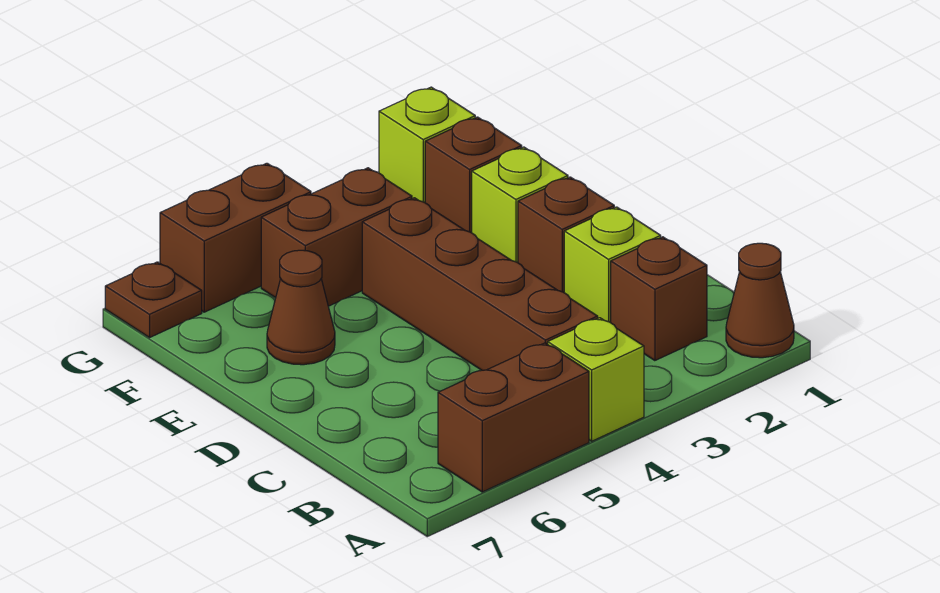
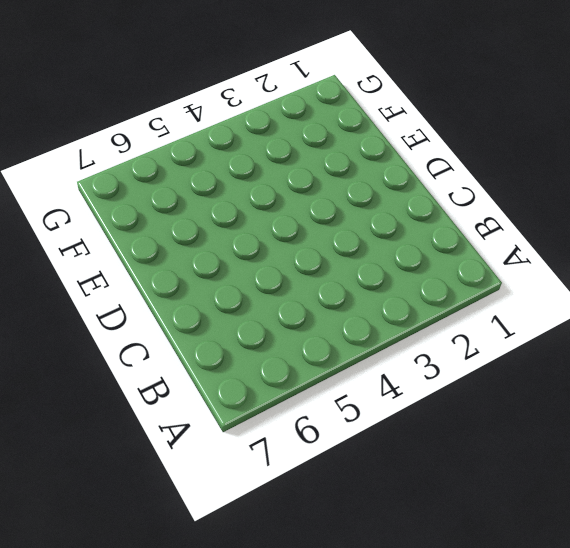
none -> brown cone A1 level 1
none -> lime brick A4 level 1
none -> brown brick A5:A6 level 1

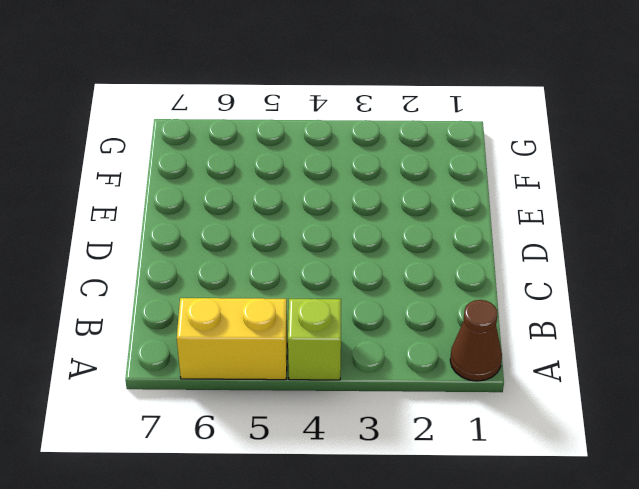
yellow brick A5:A6 level 1 -> brown brick A5:A6 level 1
none -> brown brick B2 level 1
none -> brown brick B4:E4 level 1
none -> lime brick C2 level 1

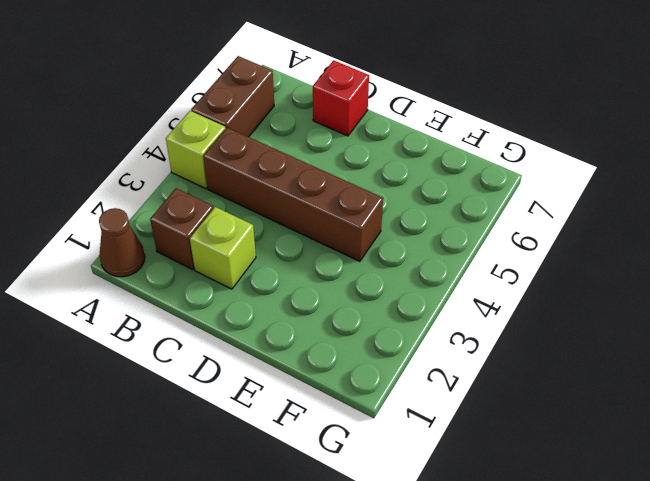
red brick C7 level 1 -> none
none -> brown brick D2 level 1
none -> lime brick E2 level 1
none -> brown cone E6 level 1

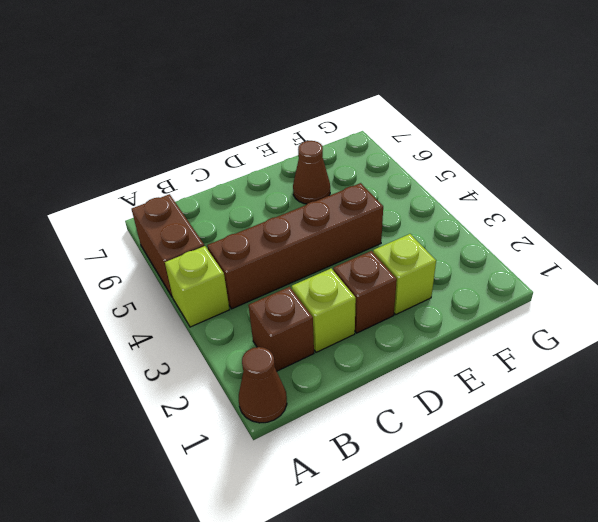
none -> brown brick F2 level 1
none -> brown brick F4:F5 level 1
none -> lime brick G2 level 1

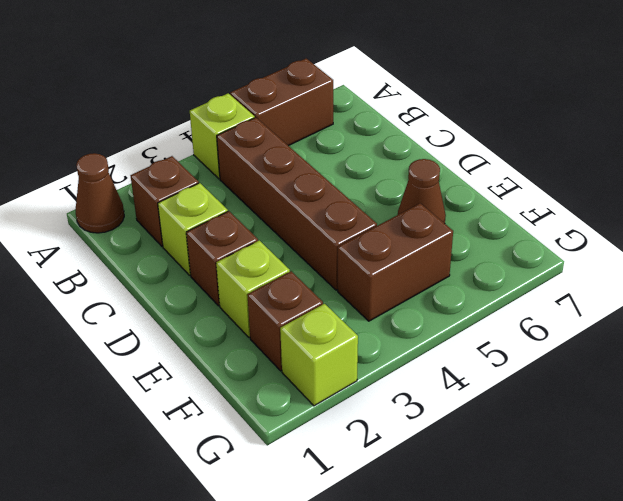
none -> brown brick G5:G6 level 1
none -> brown plate G7 level 1

